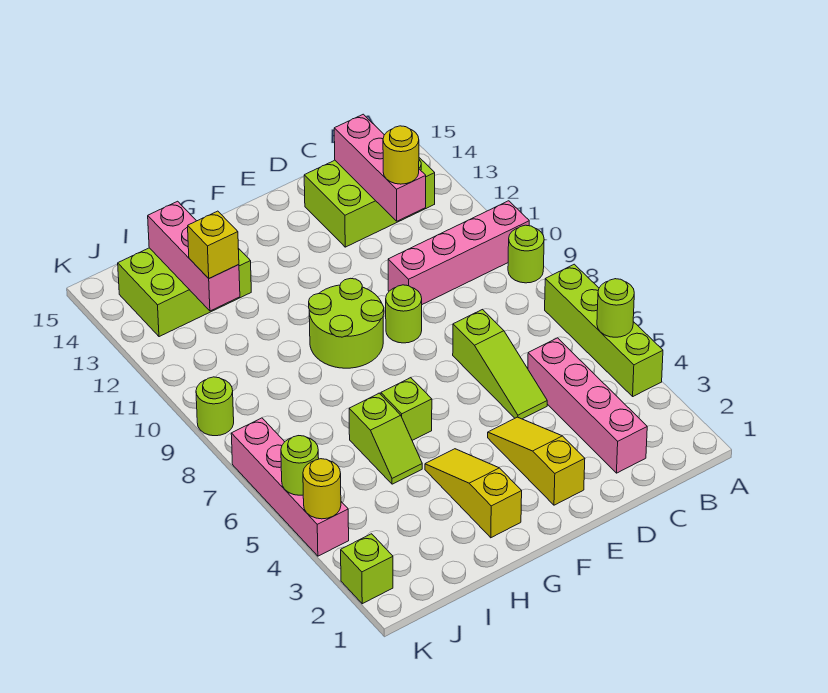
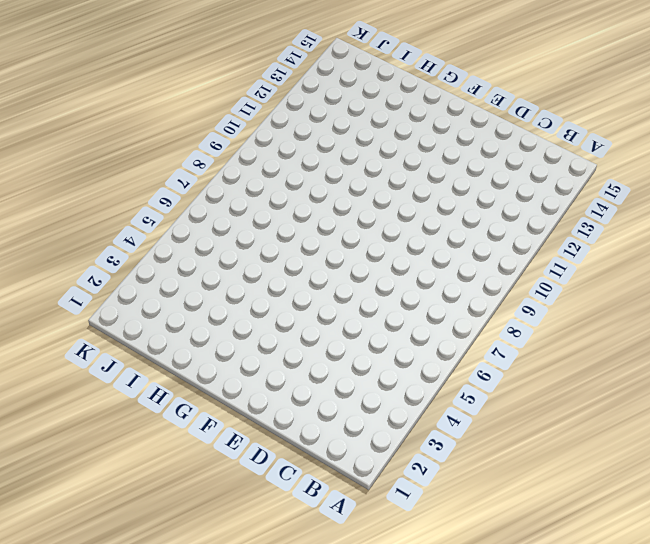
none -> lime brick A4:A7 level 1
none -> lime round brick A9 level 1
none -> pink brick A10:D10 level 1

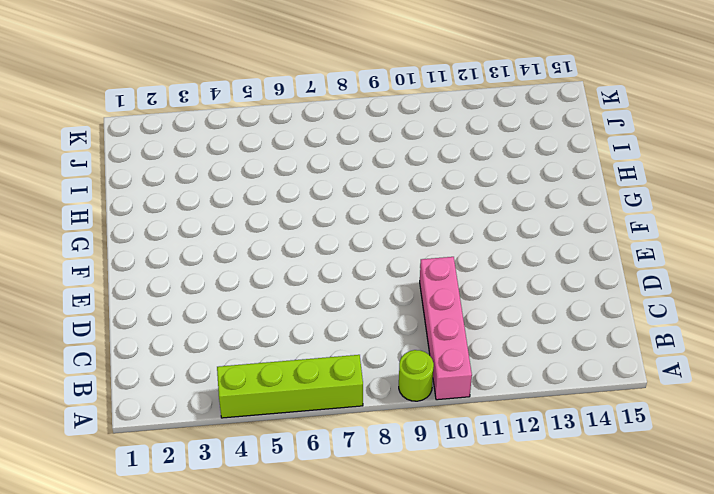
none -> lime brick B13:D14 level 1
none -> pink brick C2:C5 level 1
none -> lime slope D5:D7 level 1 top 7

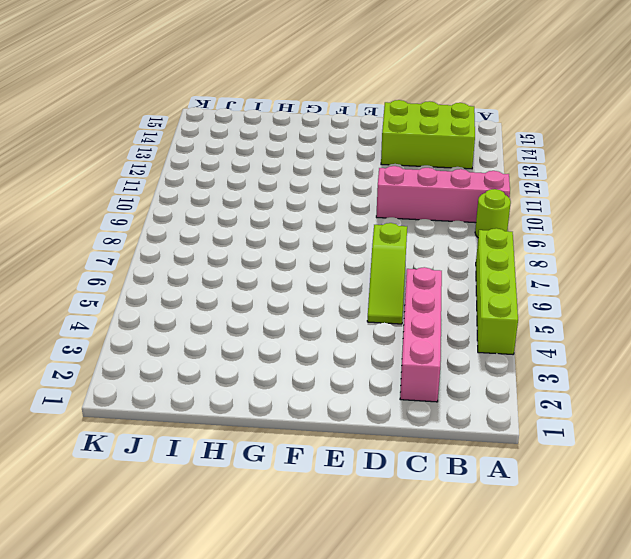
none -> yellow slope E2:E4 level 1 top 2
none -> lime round brick E9 level 1
none -> lime round brick F9:G10 level 1

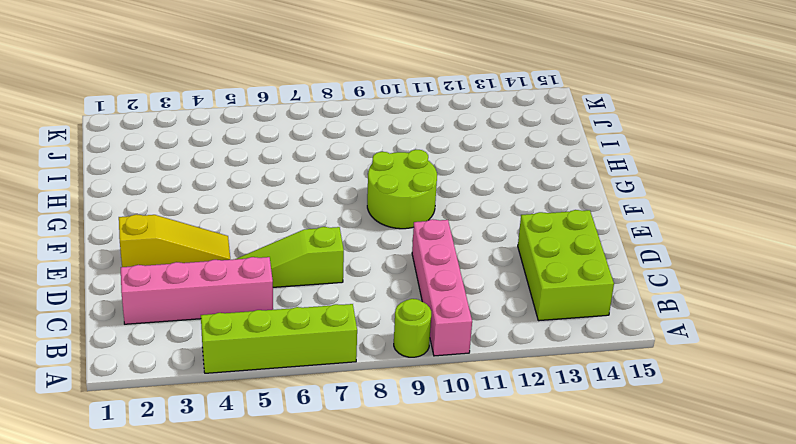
none -> lime round brick E9 level 1
none -> yellow slope G2:G4 level 1 top 2
none -> lime brick G6 level 1

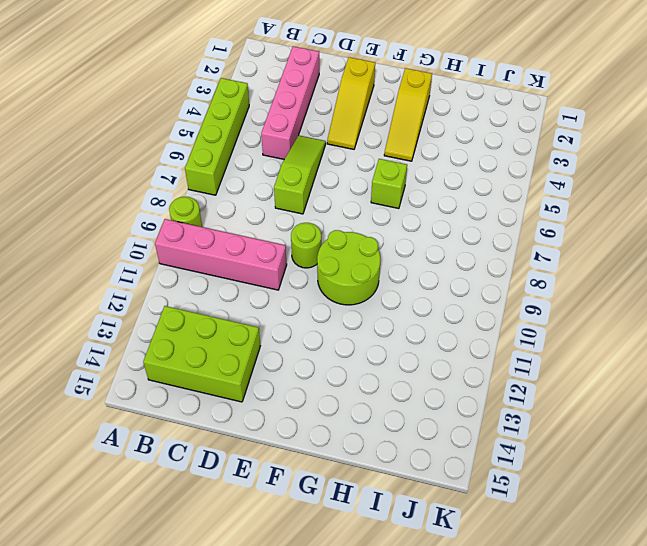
none -> lime slope H5:H6 level 1 top 6
none -> lime brick H13:J14 level 1
none -> lime brick K2 level 1

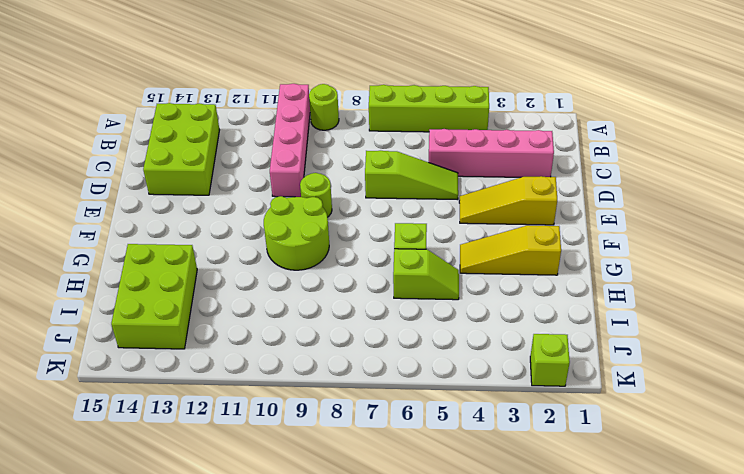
none -> pink brick K4:K7 level 1
none -> lime round brick K9 level 1
none -> lime round brick A5 level 2

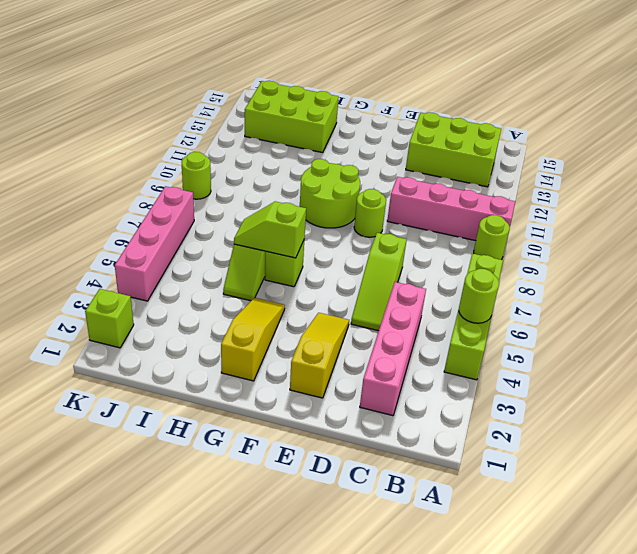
lime slope G6:H6 level 2 top G -> none
none -> pink brick C12:C14 level 2
none -> pink brick I12:I14 level 2
none -> yellow round brick K4 level 2

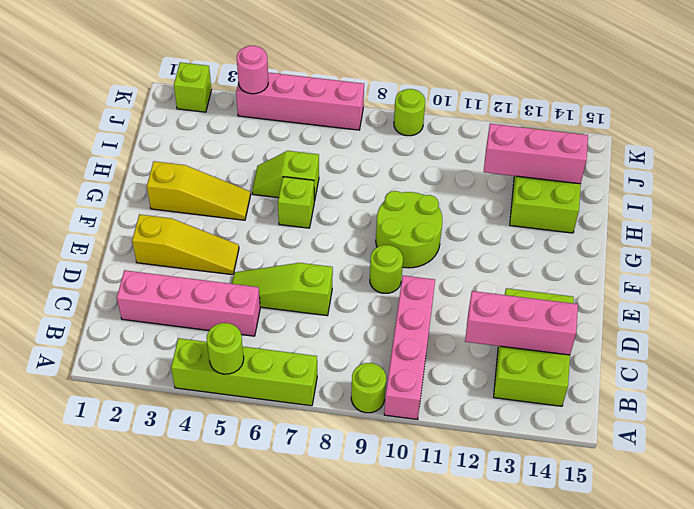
pink round brick K4 level 2 -> yellow round brick K4 level 2
none -> lime round brick K5 level 2
none -> yellow round brick C12 level 3
none -> yellow brick I12 level 3

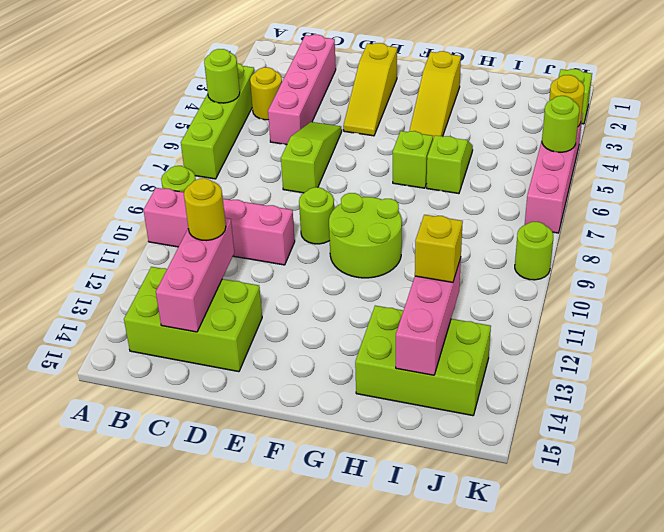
yellow round brick B4 level 1 -> none

